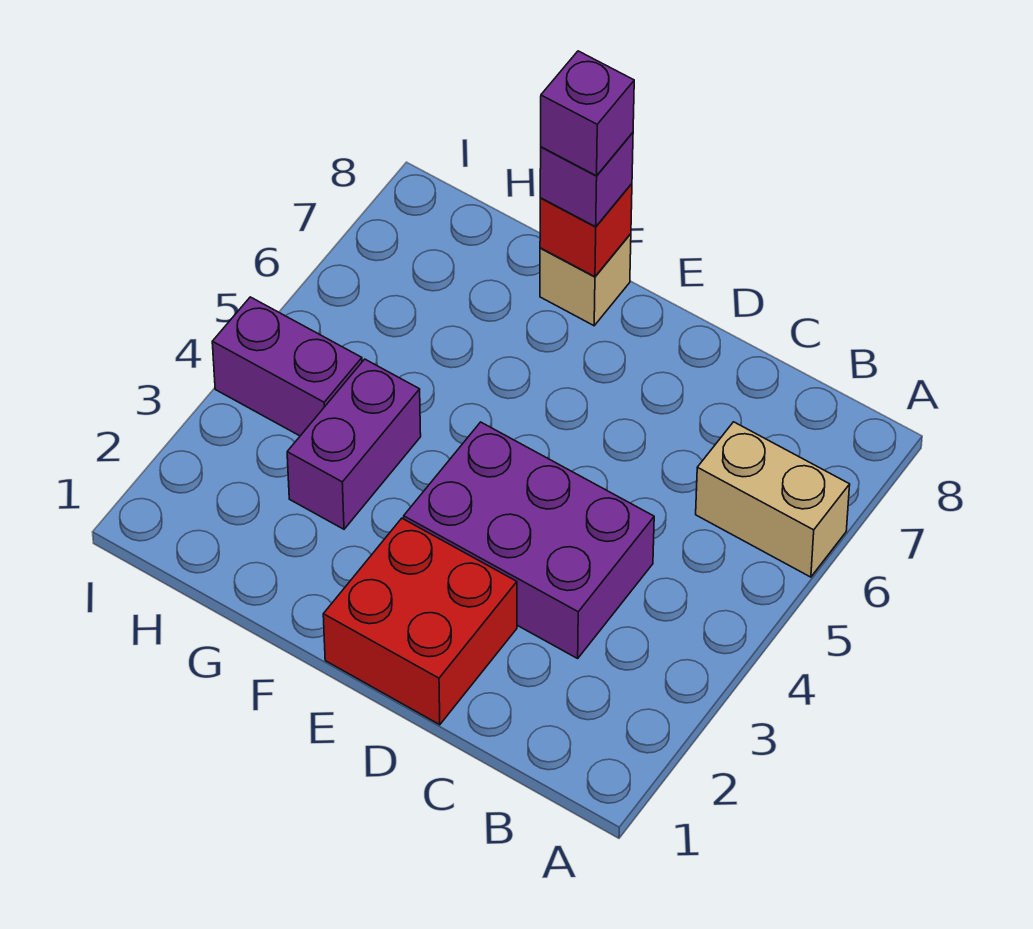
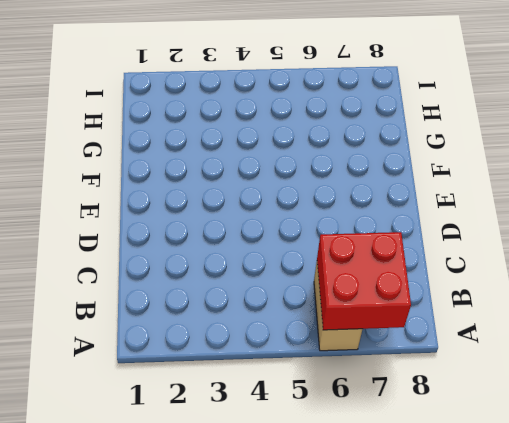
red brick A6:B7 level 2 -> red brick D1:E2 level 1
none -> purple brick C3:E4 level 1
none -> tan brick F8 level 1

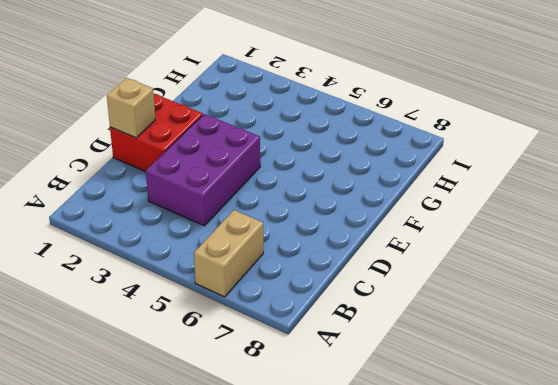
tan brick D1 level 2 -> tan brick F8 level 1
none -> purple brick G3:G4 level 1
none -> purple brick H4:I4 level 1

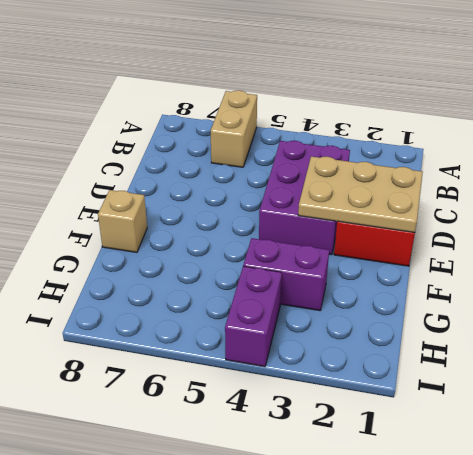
tan plate D1:E3 level 2 -> none
none -> red brick F8 level 2
none -> purple brick F8 level 3

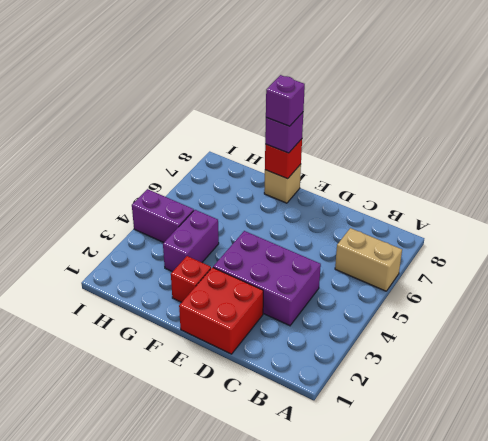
red brick F2 level 1 -> none

